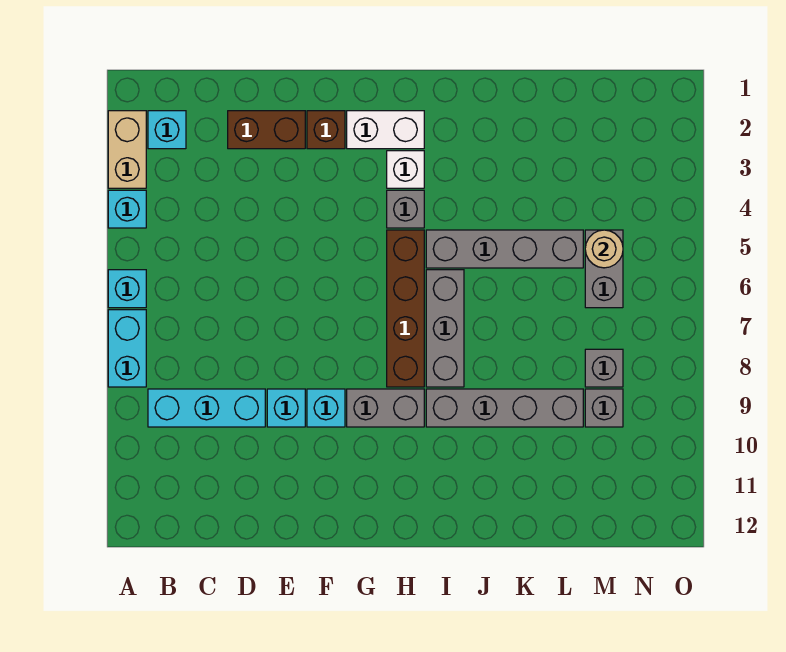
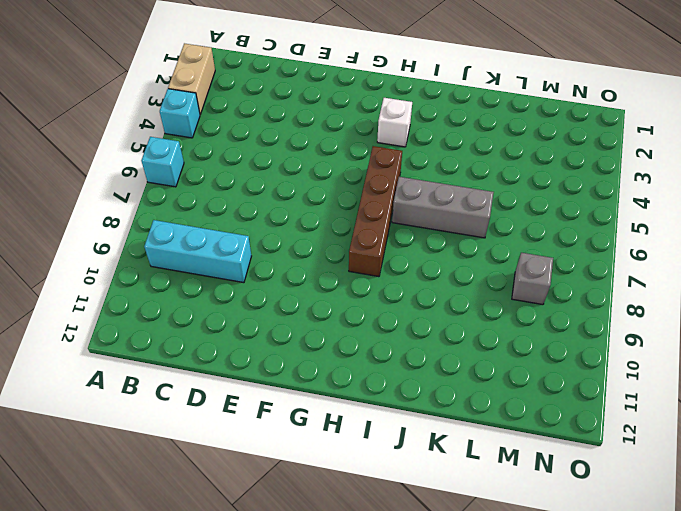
grey brick I6:K6 level 1 -> grey brick I6:I8 level 1
none -> cyan brick A7:A8 level 1
none -> cyan brick B2 level 1
none -> brown brick D2:E2 level 1

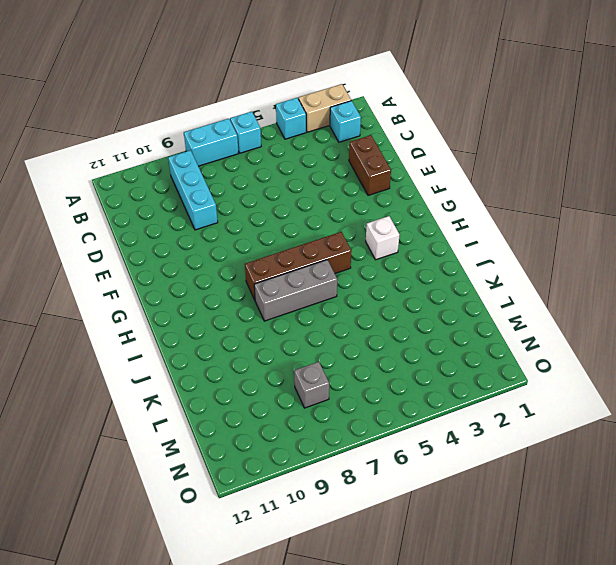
none -> cyan brick E9 level 1
none -> brown brick F2 level 1
none -> cyan brick F9 level 1

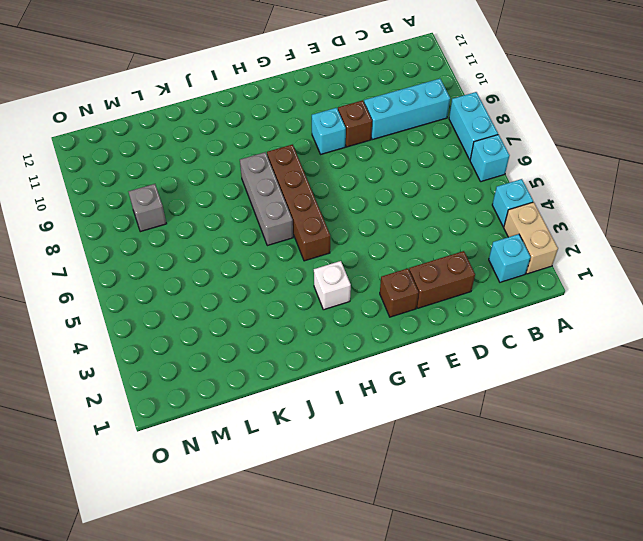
brown brick E9 level 1 -> cyan brick E9 level 1
none -> white brick G2:H2 level 1
none -> grey brick G9:H9 level 1
none -> grey brick H4 level 1

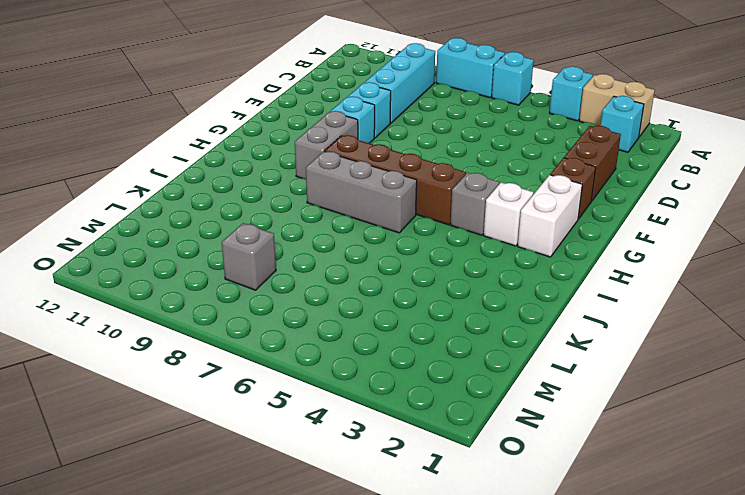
none -> grey brick I5:L5 level 1
none -> grey brick I9:L9 level 1
none -> grey brick M5:M6 level 1

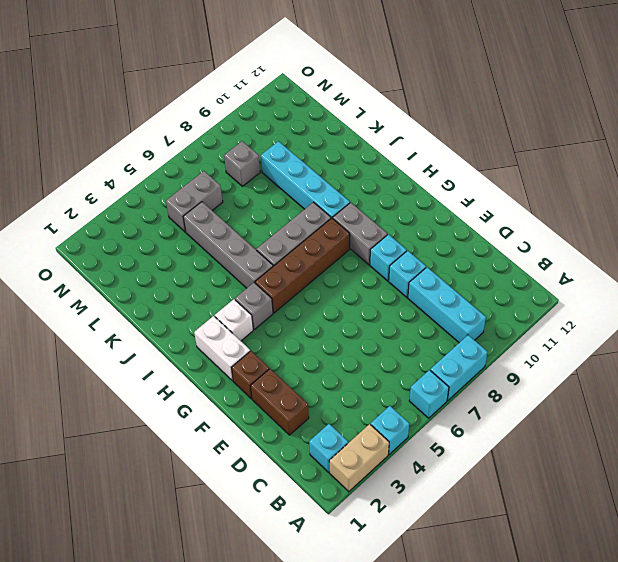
cyan brick I9:L9 level 1 -> grey brick I9:L9 level 1
none -> grey brick M9 level 1
none -> tan round brick M5 level 2

